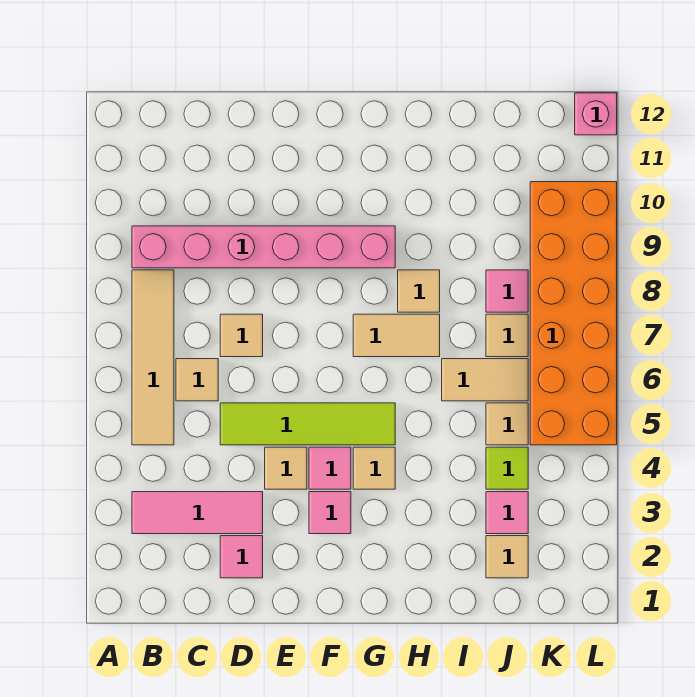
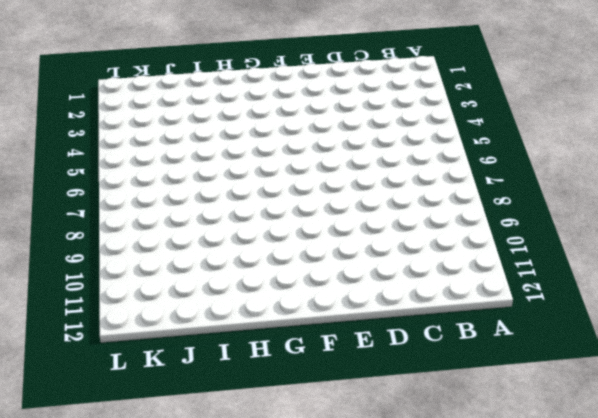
none -> pink tile B3:D3 level 1
none -> tan tile B5:B8 level 1
none -> pink brick B9:G9 level 1

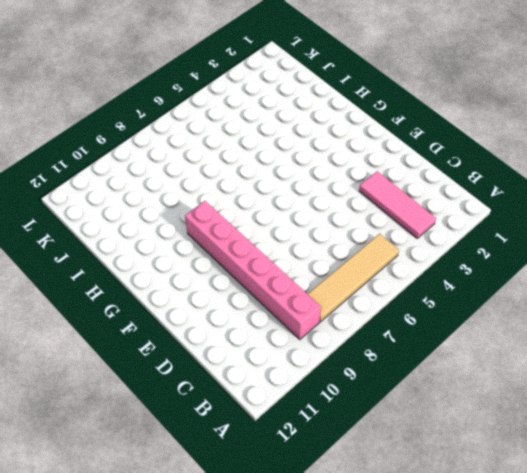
none -> tan tile C6 level 1
none -> pink tile D2 level 1
none -> lime tile D5:G5 level 1

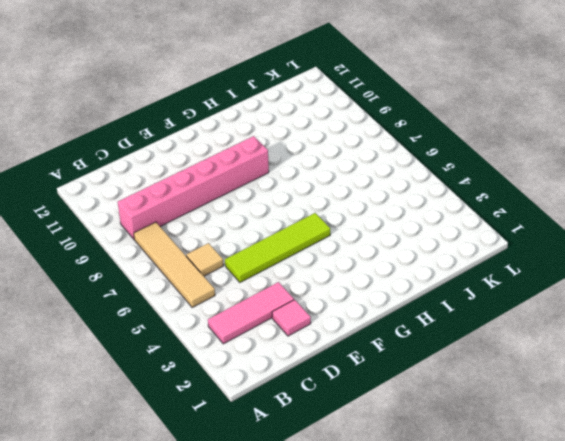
none -> tan tile D7 level 1
none -> tan tile E4 level 1
none -> pink tile F3 level 1

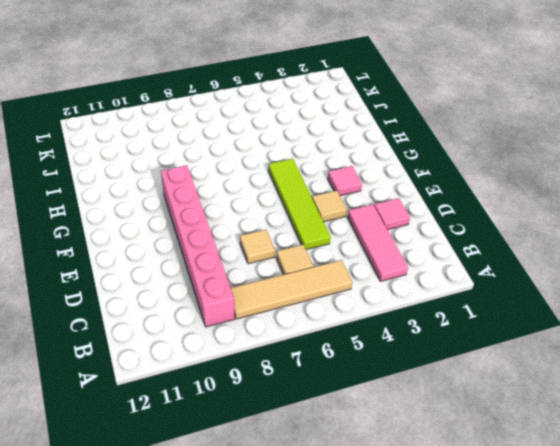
none -> pink tile F4 level 1
none -> tan tile G4 level 1
none -> tan tile G7:H7 level 1

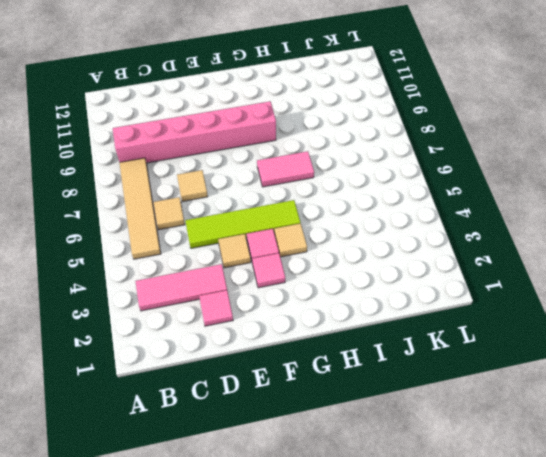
pink tile G7:H7 level 1 -> tan tile G7:H7 level 1
none -> tan tile H8 level 1
none -> tan tile I6:J6 level 1
none -> tan tile J2 level 1

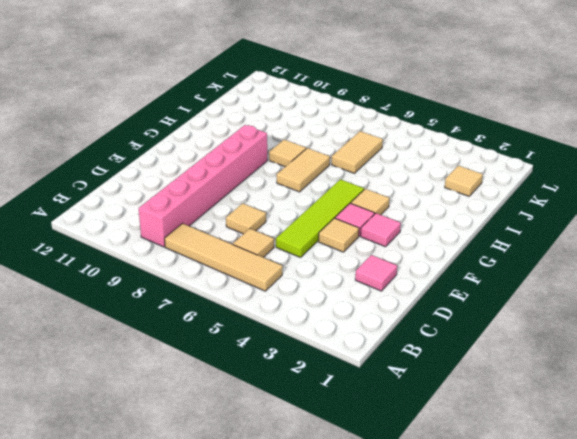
none -> pink tile B3:D3 level 1
none -> pink tile J3 level 1
none -> lime tile J4 level 1

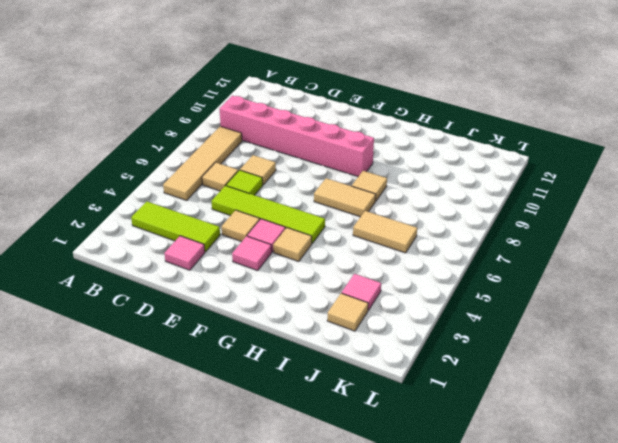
lime tile B3:D3 level 1 -> pink tile B3:D3 level 1
lime tile D6 level 1 -> lime tile J4 level 1
none -> tan tile J5 level 1
none -> tan tile J7 level 1
none -> pink tile J8 level 1

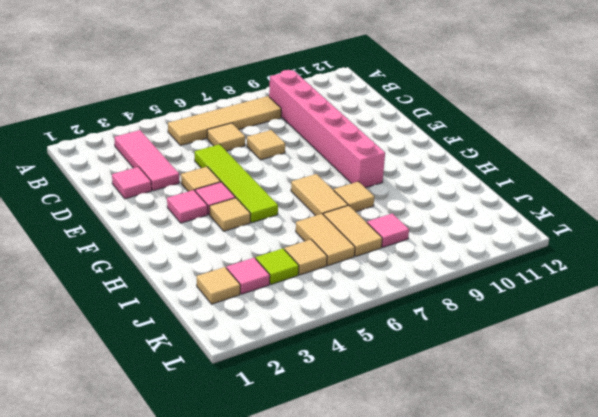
tan tile I7:J7 level 1 -> tan tile J7 level 1
none -> orange brick K5:L10 level 1
none -> pink brick L12 level 1

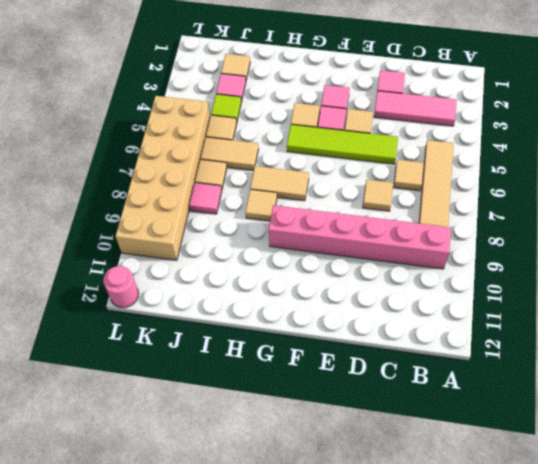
tan brick K5:L10 level 1 -> orange brick K5:L10 level 1
pink round brick L12 level 1 -> pink brick L12 level 1

